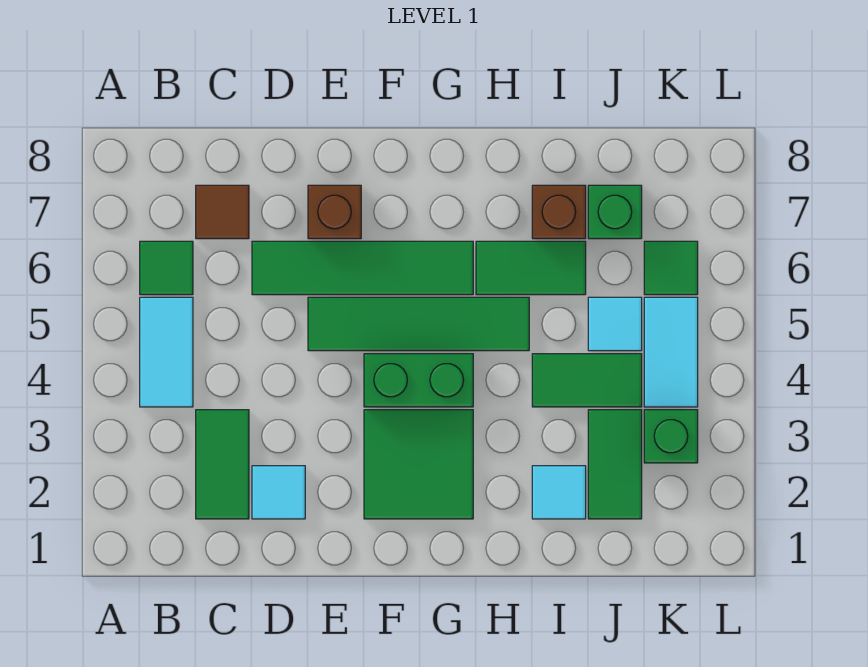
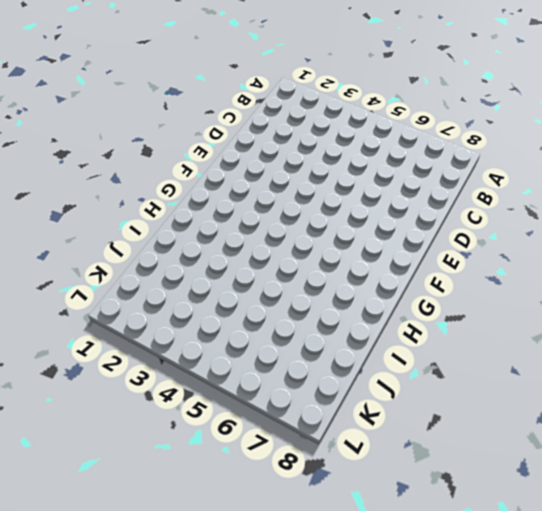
none -> cyan tile B4:B5 level 1
none -> green tile B6 level 1
none -> green tile C2:C3 level 1

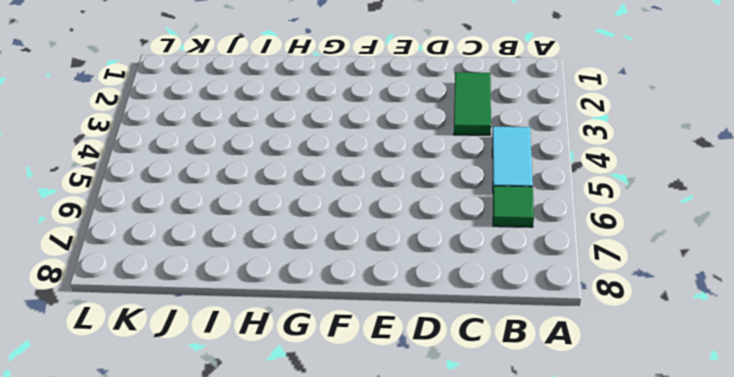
none -> brown tile C7 level 1
none -> cyan tile D2 level 1
none -> green tile D6:G6 level 1

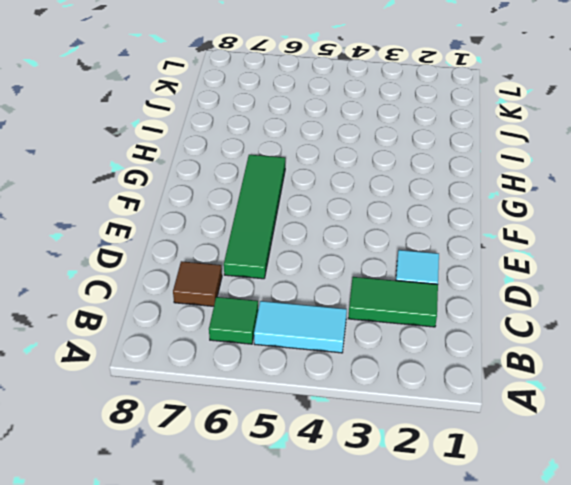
none -> green tile E5:H5 level 1
none -> brown brick E7 level 1
none -> green tile F2:G3 level 1

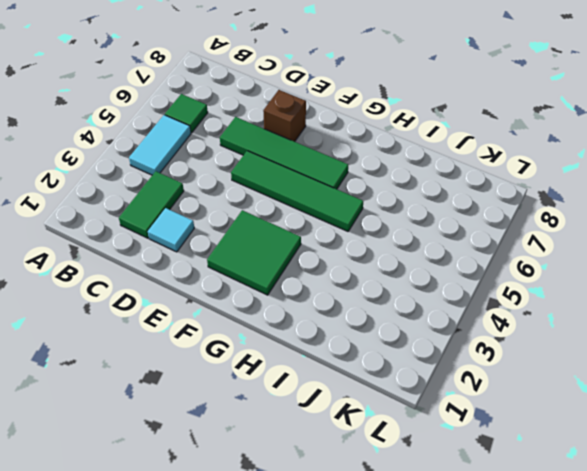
none -> brown tile C7 level 1
none -> green brick F4:G4 level 1
none -> green tile H6:I6 level 1

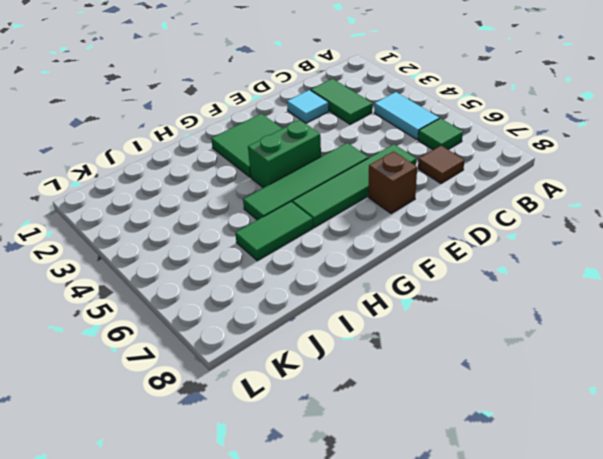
none -> cyan tile I2 level 1
none -> green tile I4:J4 level 1
none -> brown brick I7 level 1

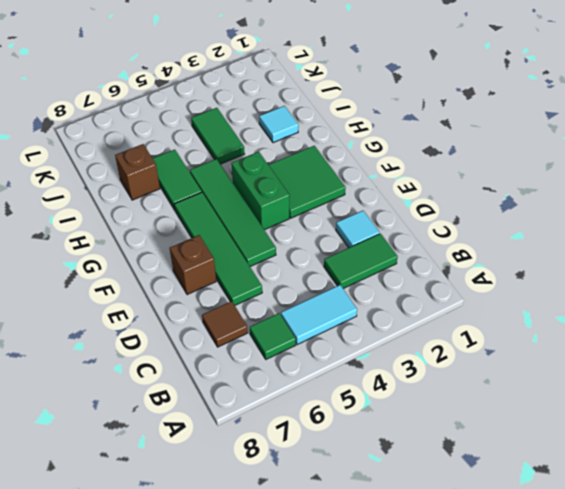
none -> green tile J2:J3 level 1
none -> cyan tile J5 level 1
none -> green brick J7 level 1

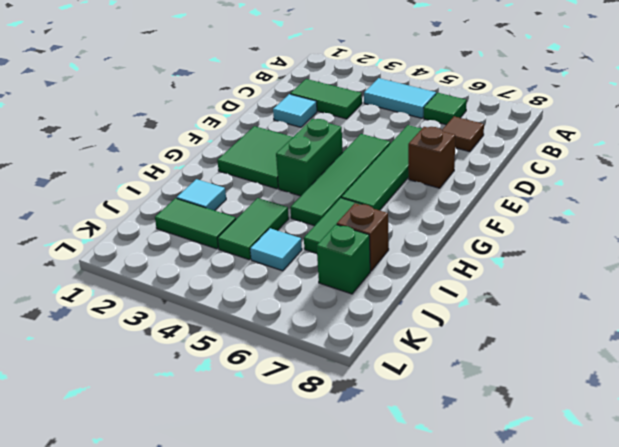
none -> green brick K3 level 1
none -> cyan tile K4:K5 level 1
none -> green tile K6 level 1

